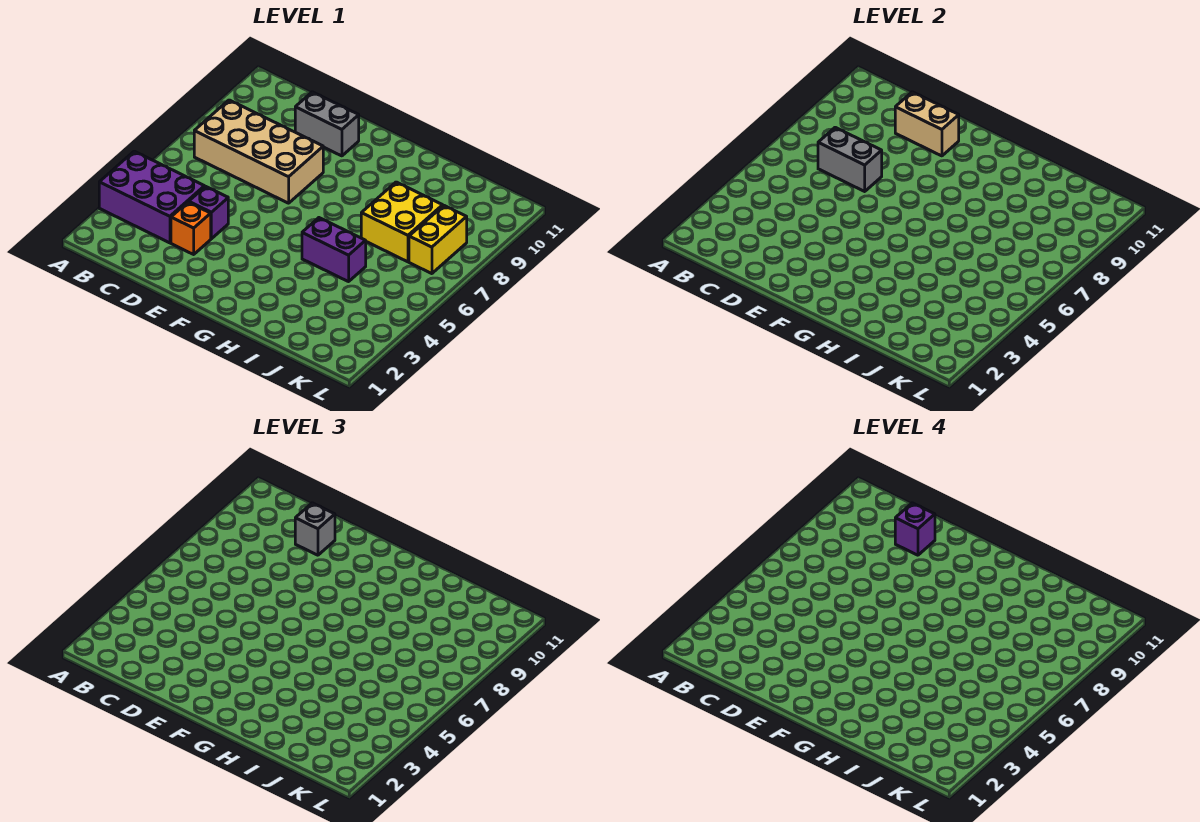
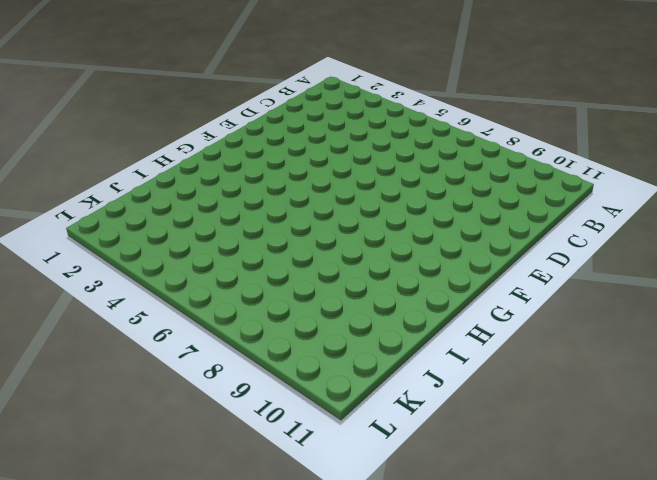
none -> purple brick A3:C4 level 1
none -> tan brick B7:E8 level 1
none -> orange brick D3 level 1

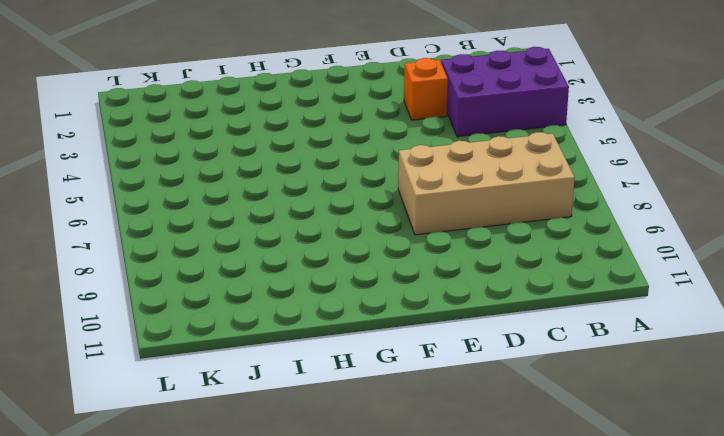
none -> purple brick D4 level 1
none -> grey brick D10:E10 level 1
none -> purple brick H5:I5 level 1

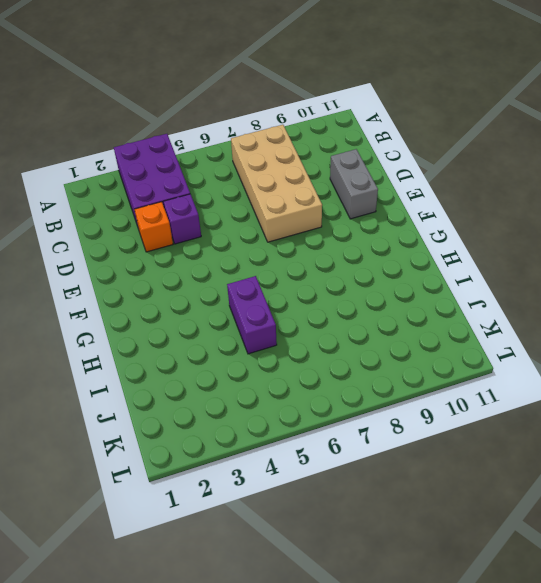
none -> yellow brick I7:J8 level 1
none -> yellow brick K7:K8 level 1
none -> grey brick C7:D7 level 2

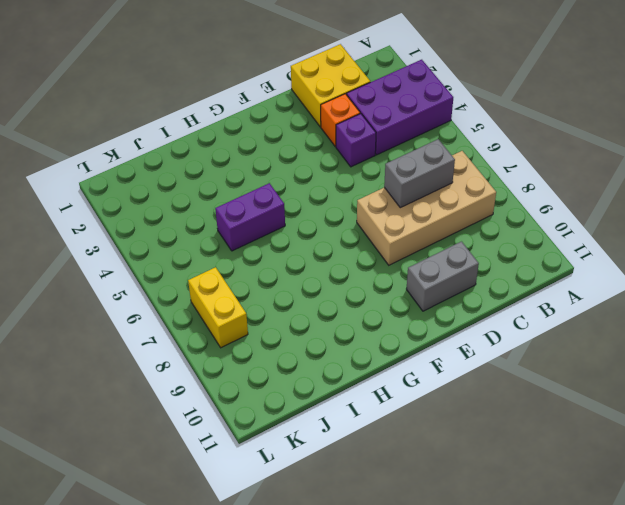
yellow brick C1:D2 level 1 -> yellow brick I7:J8 level 1
none -> tan brick D10:E10 level 2
none -> grey brick D10 level 3
none -> purple brick D10 level 4

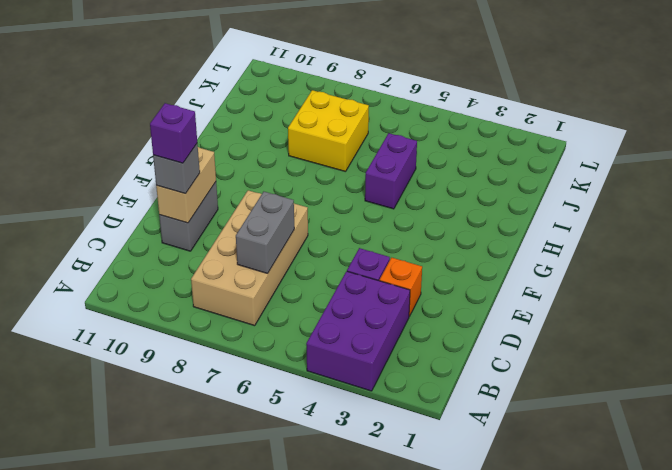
none -> yellow brick K7:K8 level 1

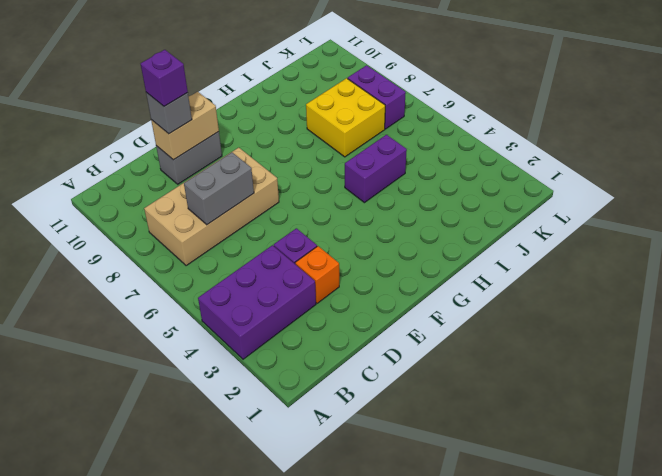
purple brick K7:K8 level 1 -> yellow brick K7:K8 level 1

